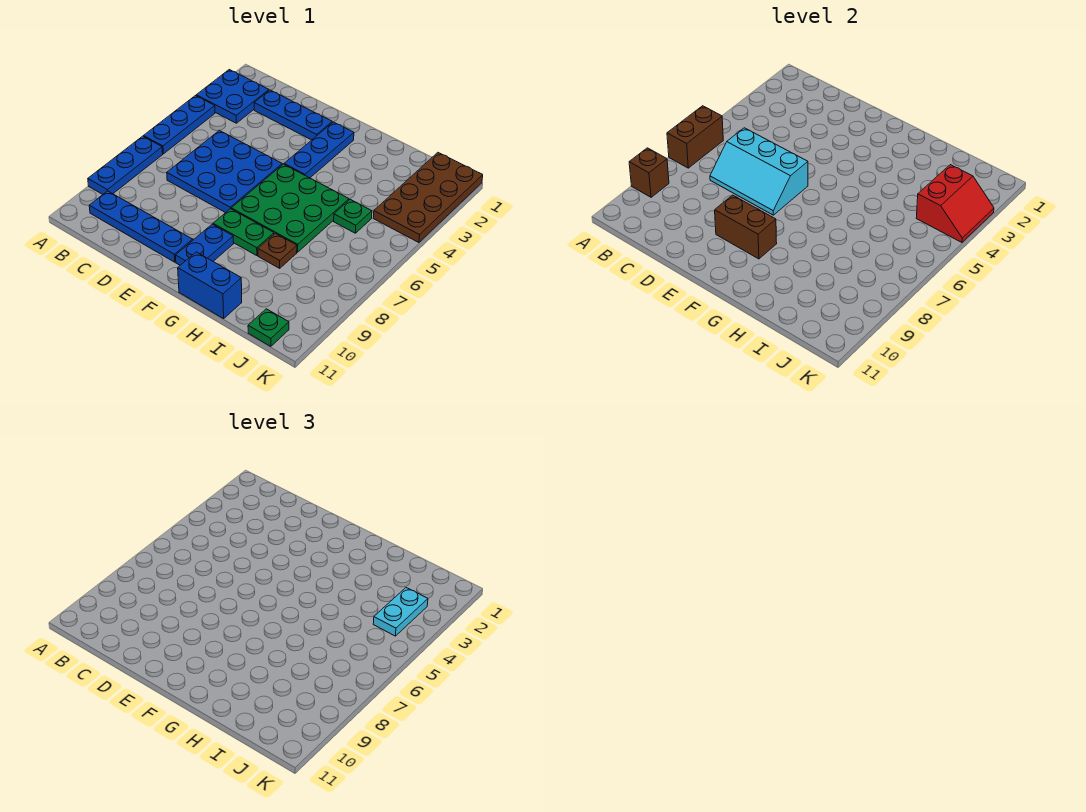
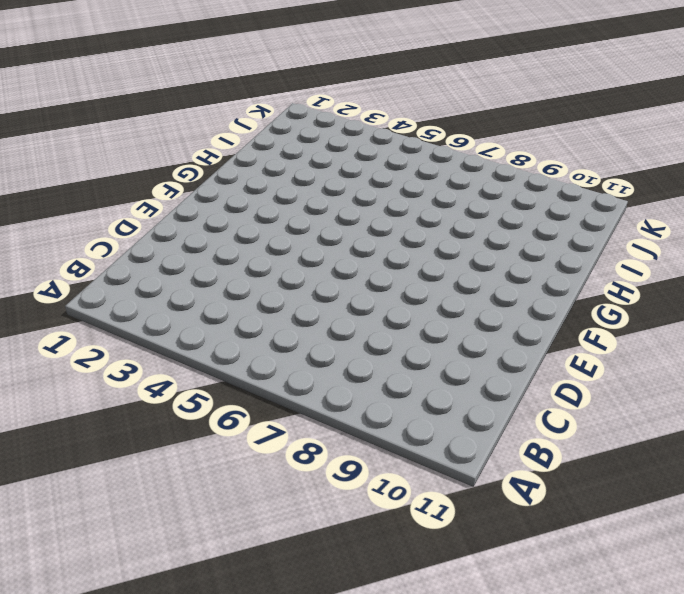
none -> blue plate A2:B3 level 1
none -> blue plate A4:A6 level 1
none -> blue plate A7:A9 level 1

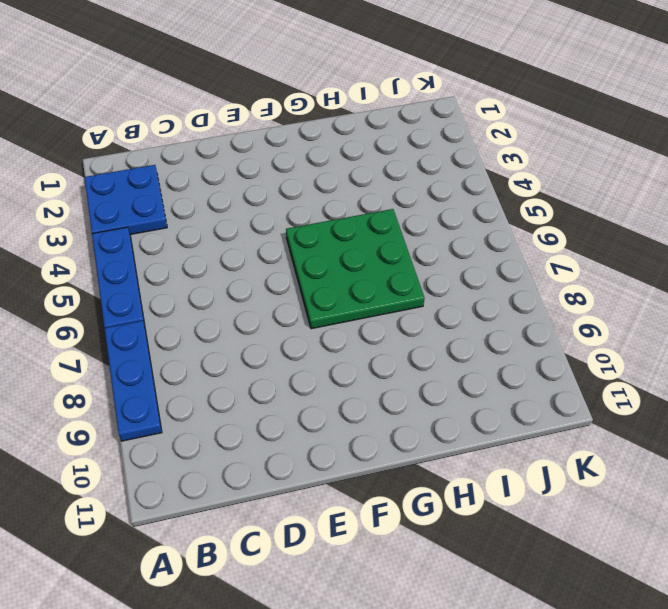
none -> blue plate B10:E10 level 1
none -> blue plate C2:E2 level 1
none -> blue plate C5:E7 level 1

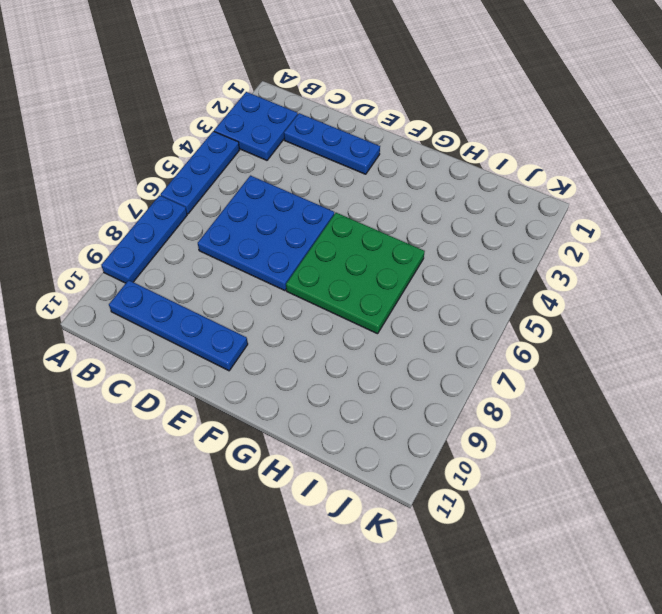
none -> blue plate F2:F4 level 1
none -> green plate F8:G8 level 1
none -> blue plate F9:F10 level 1

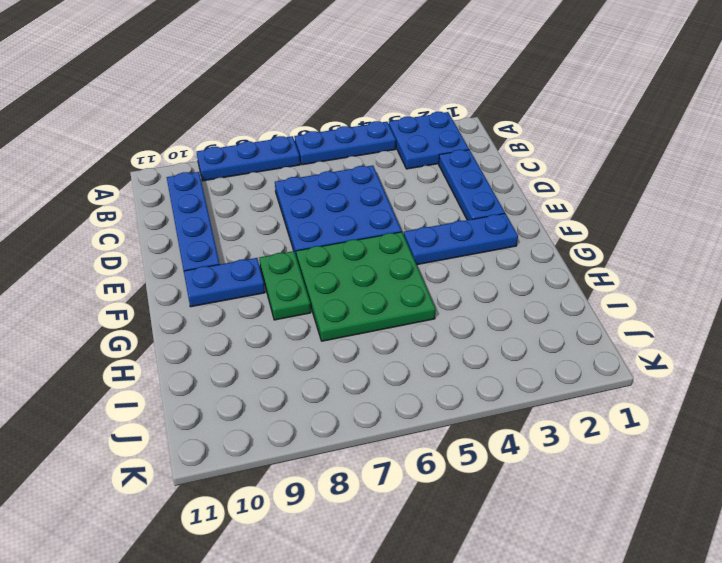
none -> blue brick G11:H11 level 1
none -> brown plate H8 level 1
none -> green plate I5 level 1

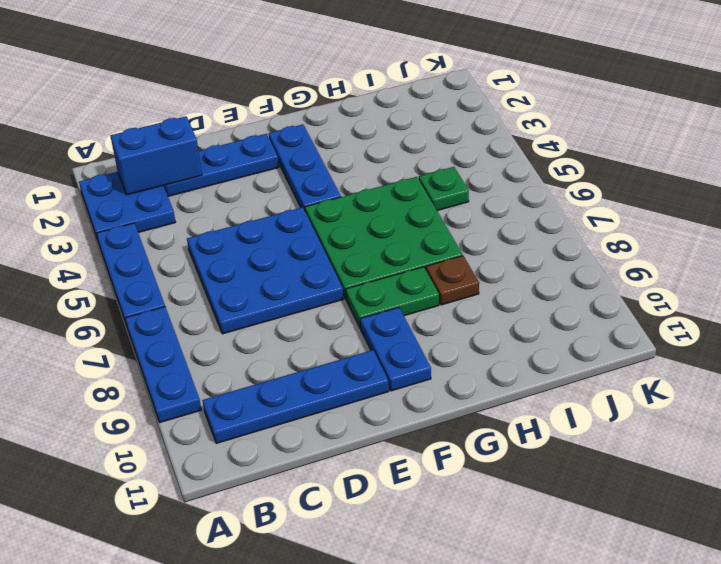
blue brick B2:C2 level 2 -> blue brick G11:H11 level 1
none -> brown plate J1:K4 level 1
none -> green plate J11 level 1
none -> brown brick A6:A7 level 2

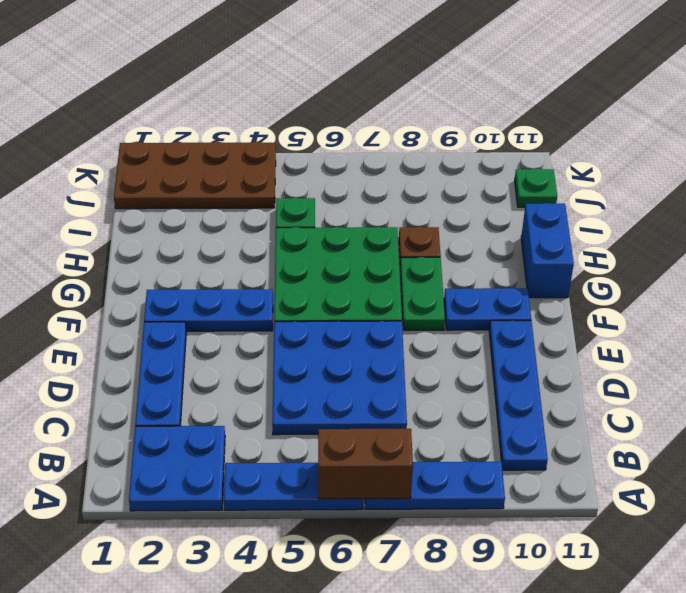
none -> brown brick A9 level 2
none -> cyan slope C6:E7 level 2 top 6
none -> brown brick E9:F9 level 2

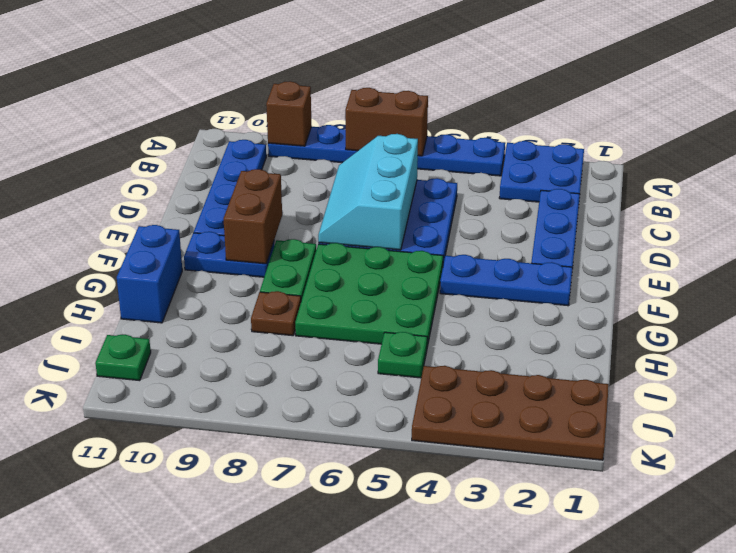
none -> red slope J3:K4 level 2 top J
none -> cyan plate J3:J4 level 3

